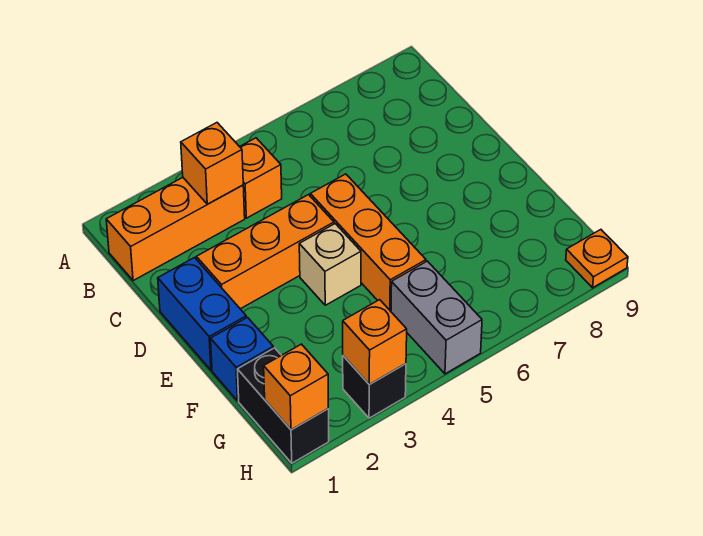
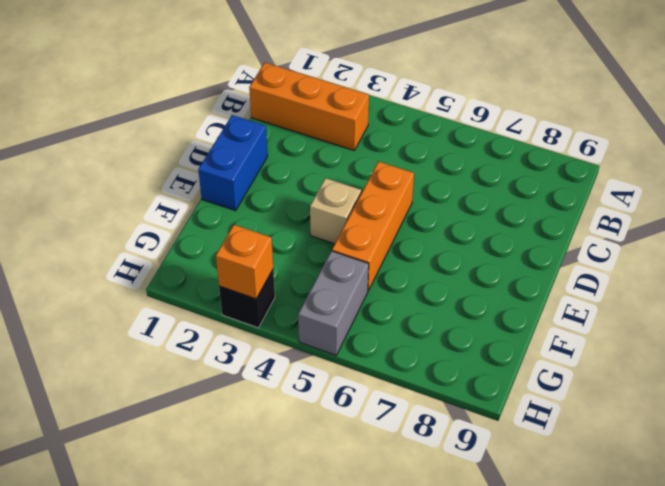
none -> orange brick B4 level 1
none -> orange brick D2:D4 level 1
none -> blue brick F1 level 1

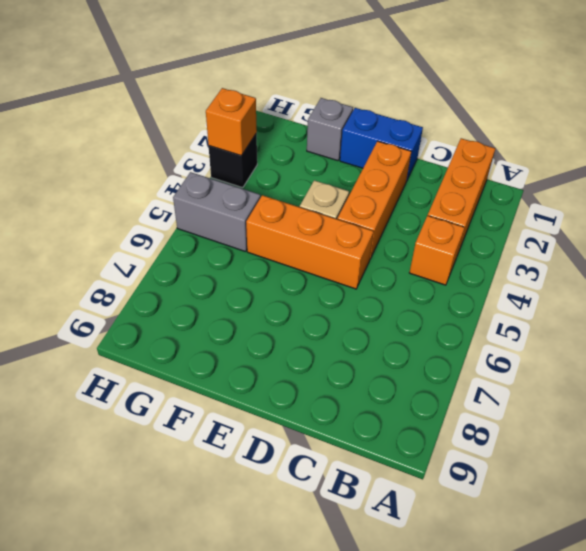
grey brick F1 level 1 -> blue brick F1 level 1
none -> black brick G1:H1 level 1
none -> orange plate H9 level 1
none -> orange brick B3 level 2

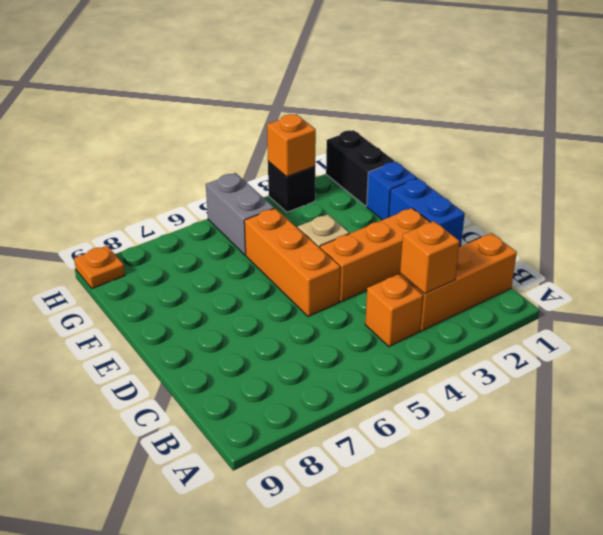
none -> orange brick H1 level 2

